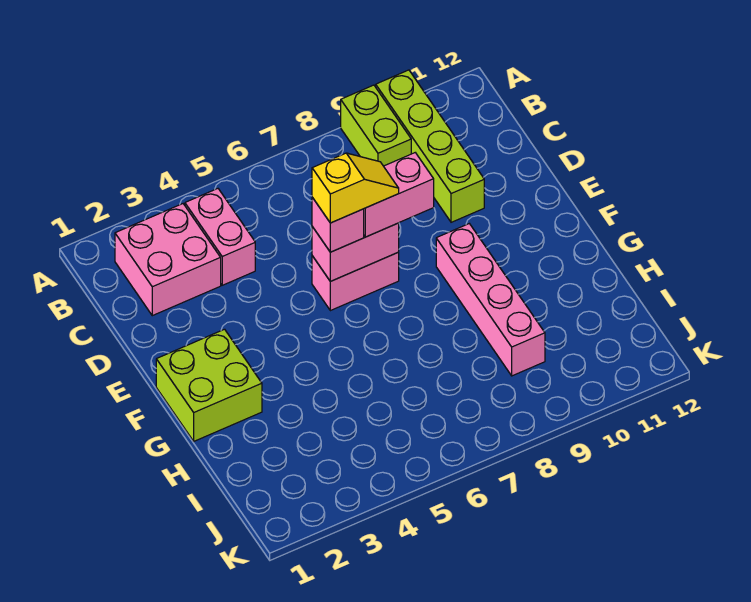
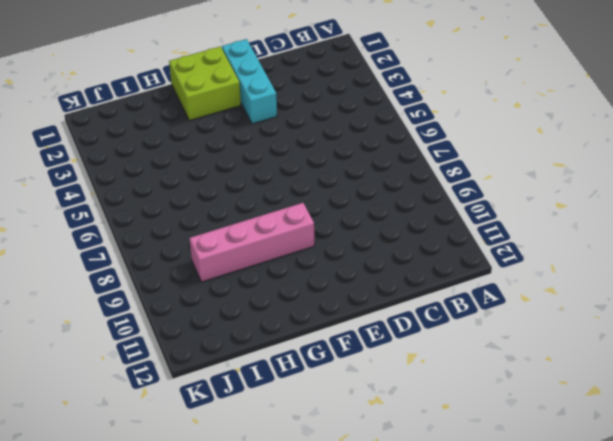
cyan brick E1:E3 level 1 -> none
none -> lime brick A9:B9 level 1
none -> lime brick A10:D10 level 1

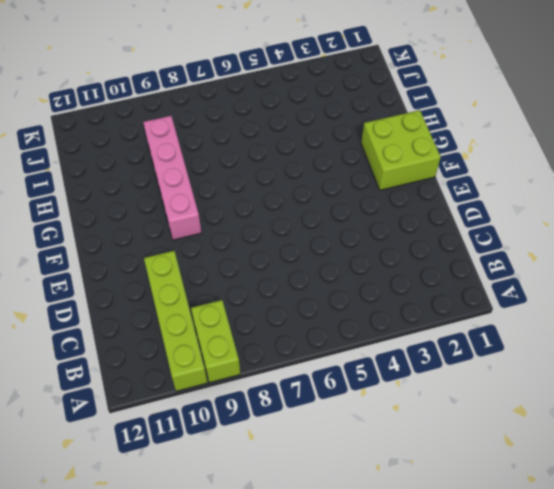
none -> pink brick B2:C3 level 1
none -> pink brick B4:C4 level 1

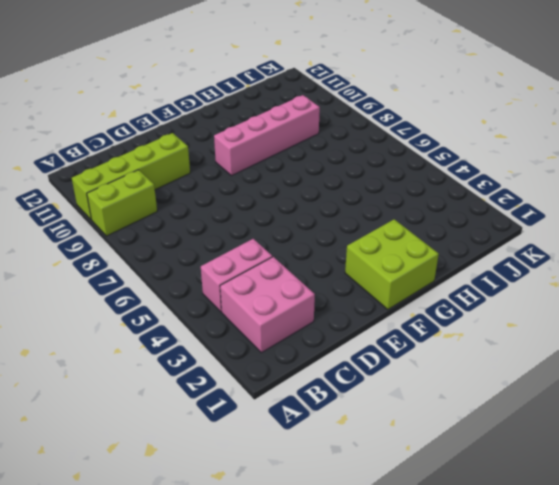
none -> pink brick E6:E7 level 1
none -> pink brick E6:E7 level 2

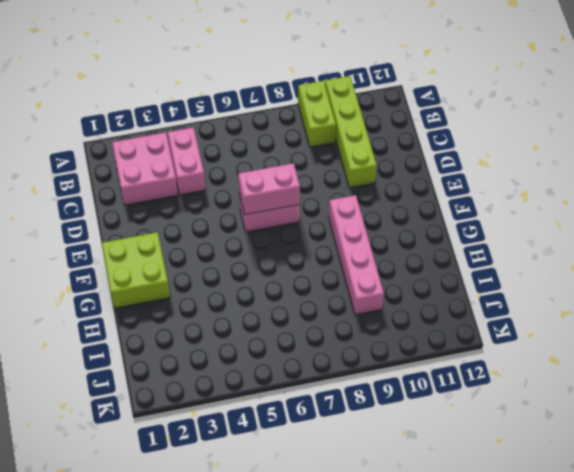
none -> pink brick E6 level 3
none -> pink brick E7:E8 level 3

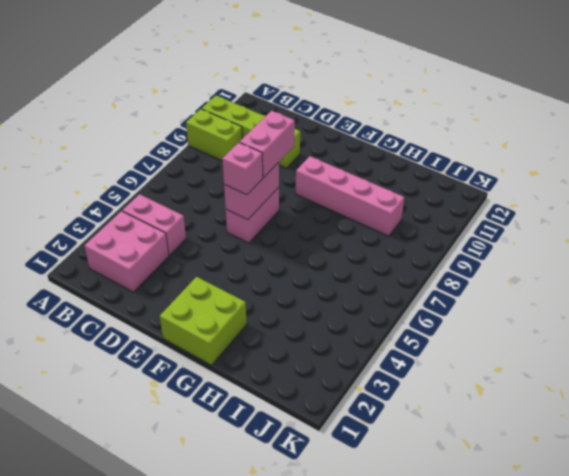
none -> yellow slope E6:E7 level 4 top 6

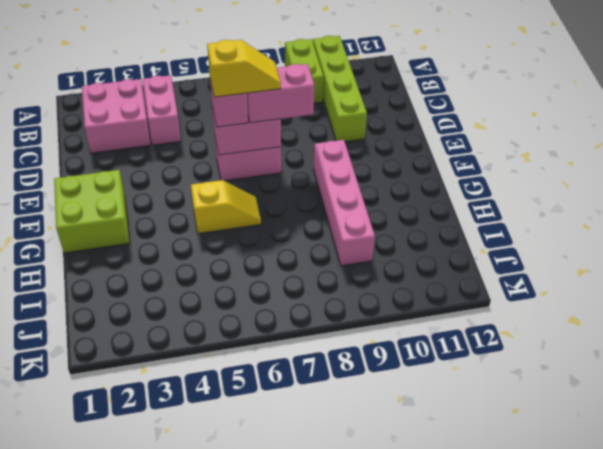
yellow slope G5:G6 level 1 top 5 -> none

